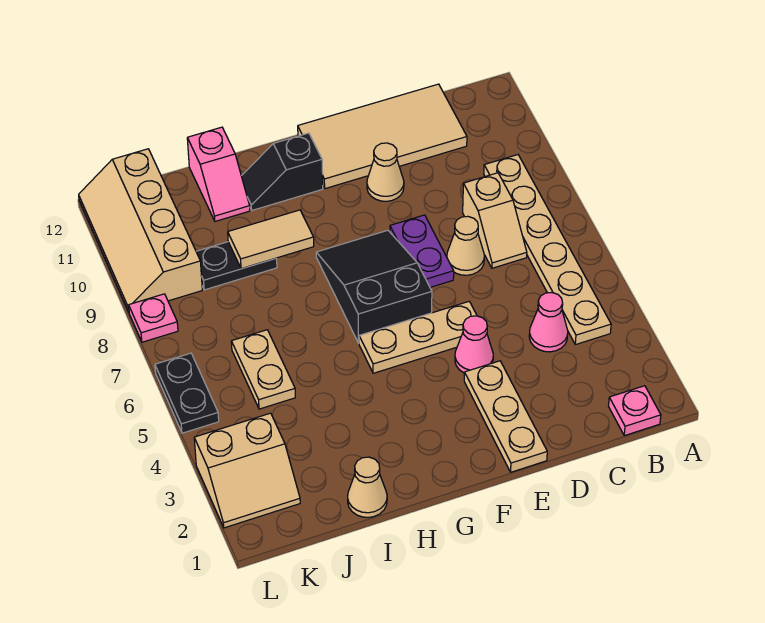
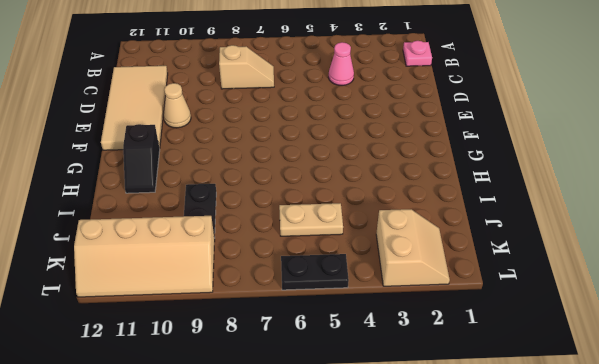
none -> tan plate B4:B9 level 1
none -> tan cone D7 level 1
none -> tan plate E1:E3 level 1

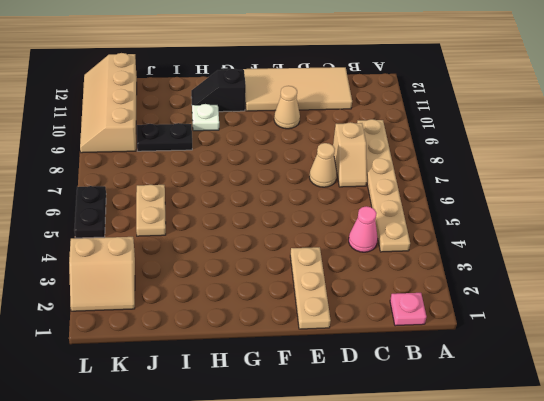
white plate H10 level 1 -> none
none -> pink cone E4 level 1
none -> tan plate E5:G5 level 1
none -> purple plate E7:E8 level 1

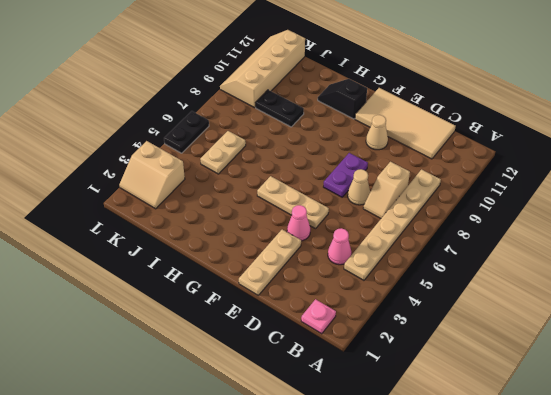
none -> black slope F6:G8 level 1 top 6
none -> tan cone I1 level 1
none -> pink slope I11:I12 level 1 top 12

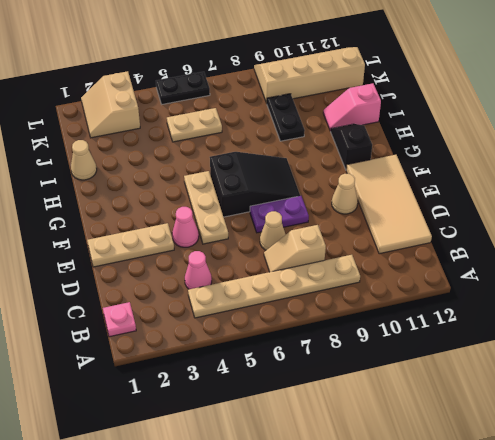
none -> pink plate L8 level 1
none -> tan tile H9:I9 level 2

